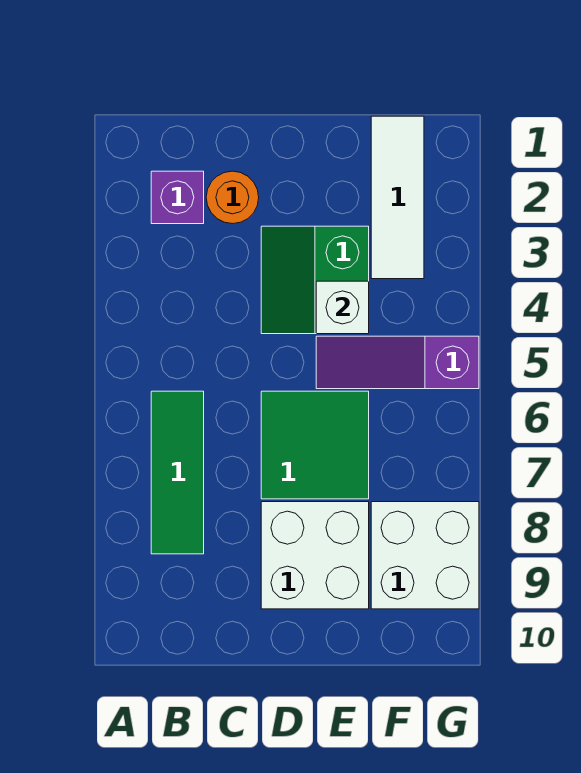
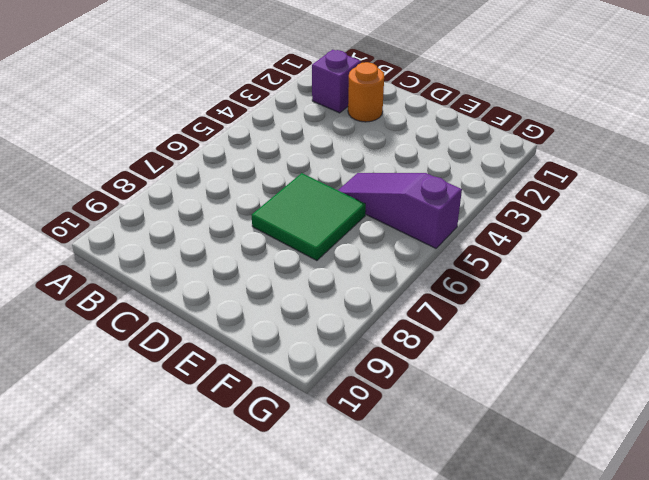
none -> green tile B6:B8 level 1
none -> green slope D3:E4 level 1 top E

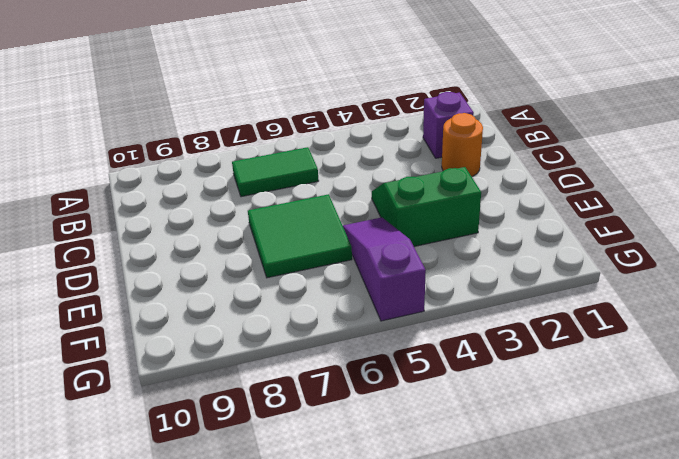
green tile B6:B7 level 1 -> green tile B6:B8 level 1
none -> white brick D8:E9 level 1
none -> white tile F1:F3 level 1

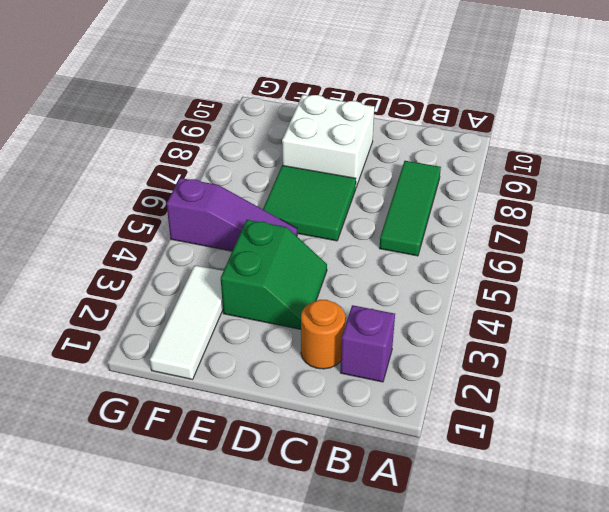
none -> white brick F8:G9 level 1
none -> white brick E4 level 2

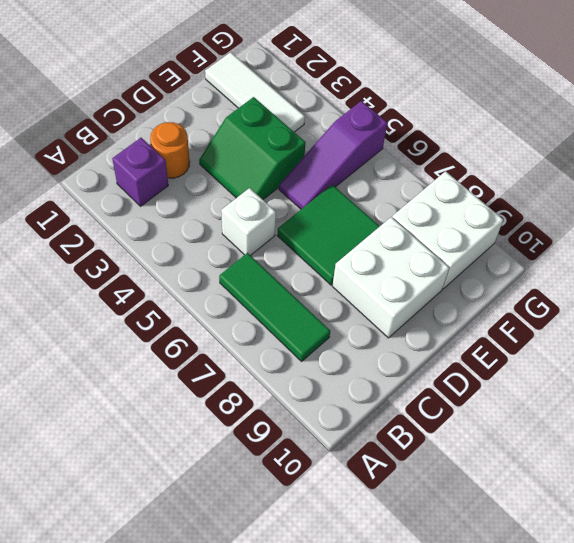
white brick C5 level 1 -> white brick E4 level 2

